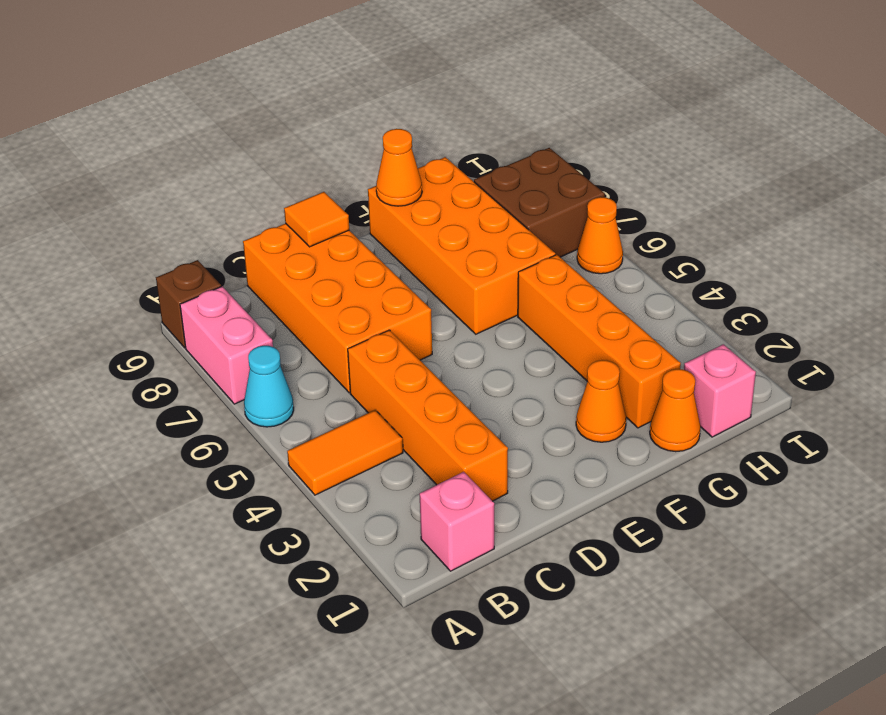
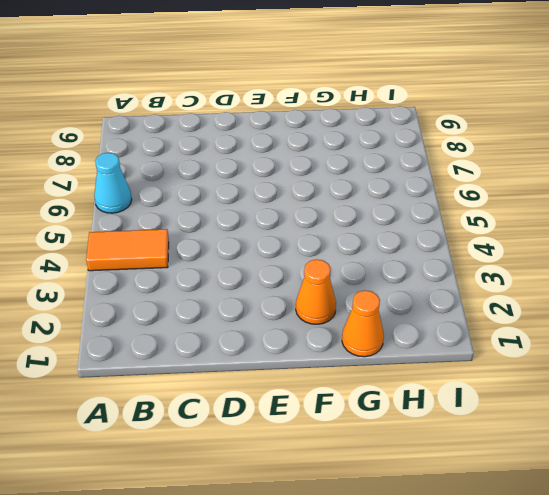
none -> pink brick A7:A8 level 1
none -> brown brick A9 level 1
none -> pink brick B1 level 1

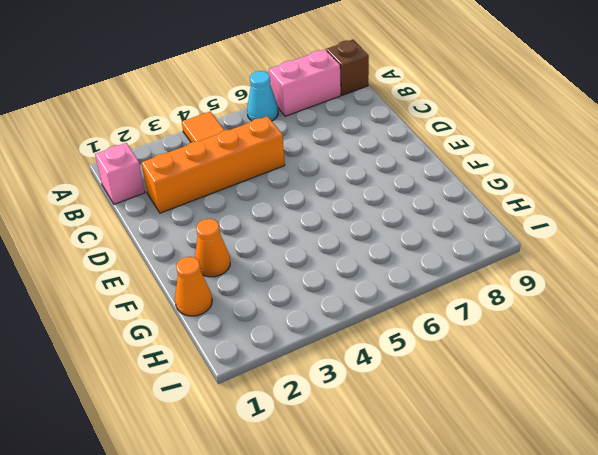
none -> orange brick C6:D9 level 1
none -> orange brick F6:G9 level 1
none -> orange brick G2:G5 level 1

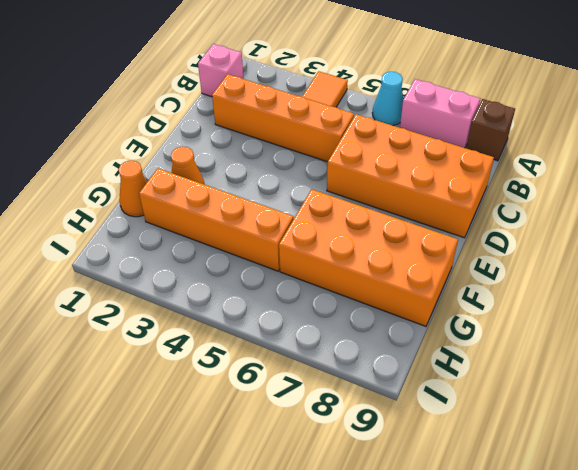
none -> pink brick H1 level 1
none -> brown brick H7:I8 level 1
none -> orange cone I6 level 1

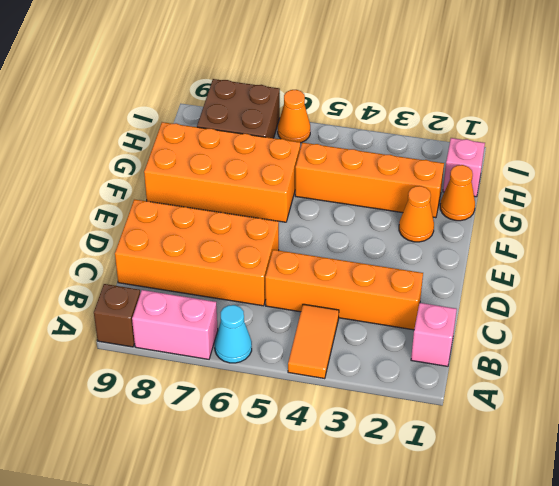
none -> orange tile D9 level 2
none -> orange cone F9 level 2

